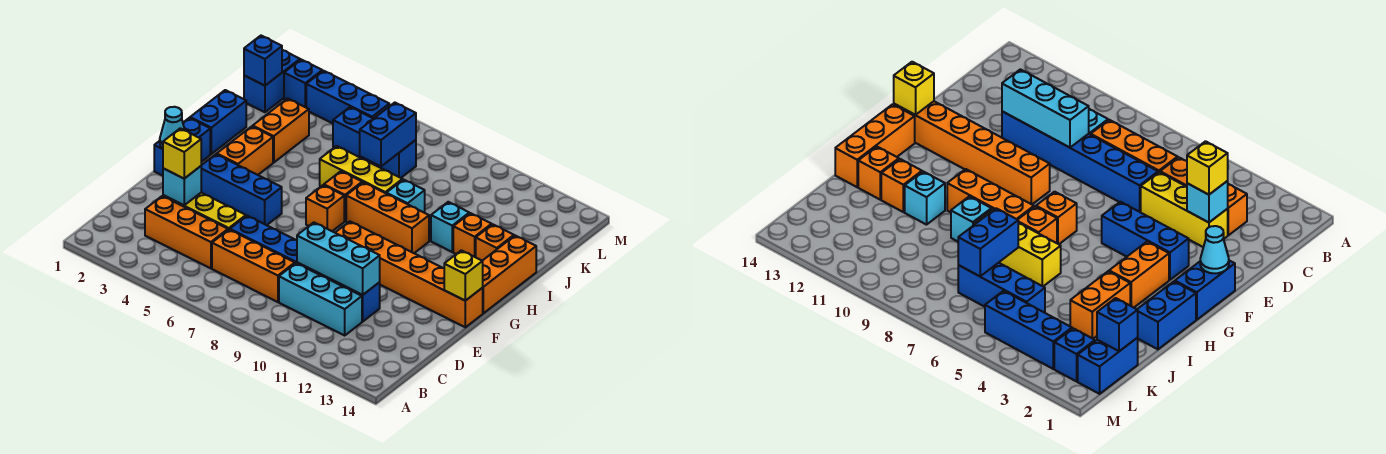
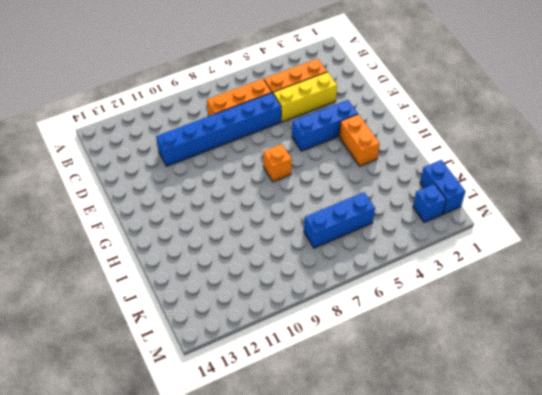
none -> cyan brick C9:C11 level 1
none -> blue brick F1:G1 level 1
none -> orange brick F9:F14 level 1
none -> orange brick G14:I14 level 1

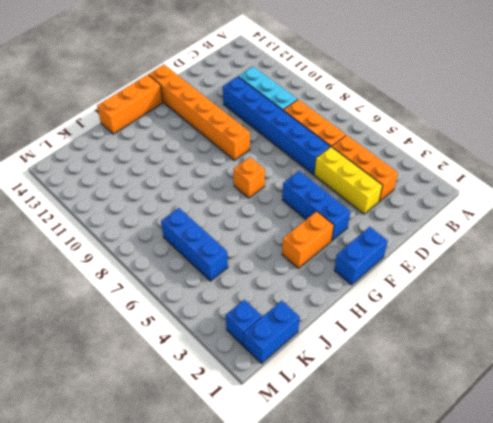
none -> blue brick H1:I1 level 1
none -> orange brick H7 level 1
none -> orange brick H8:H10 level 1
none -> orange brick I3:J3 level 1

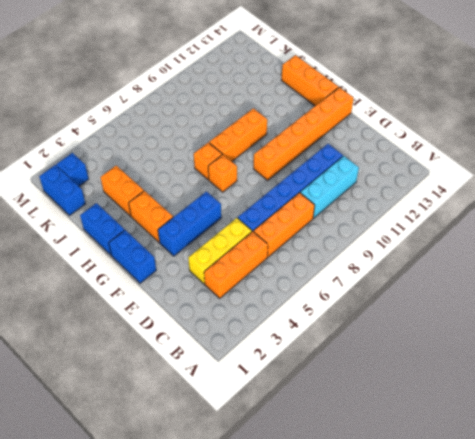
none -> yellow brick I6:I8 level 1
none -> cyan brick I9 level 1
none -> cyan brick I11 level 1
none -> orange brick I12 level 1

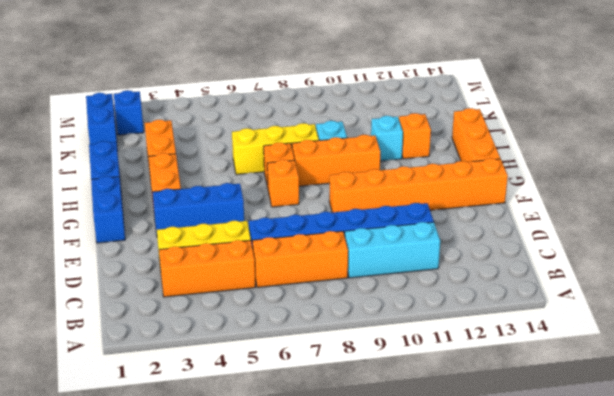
none -> orange brick I13 level 1
none -> blue brick K5:K7 level 1
none -> blue brick L3:L5 level 1
none -> cyan brick D3 level 2

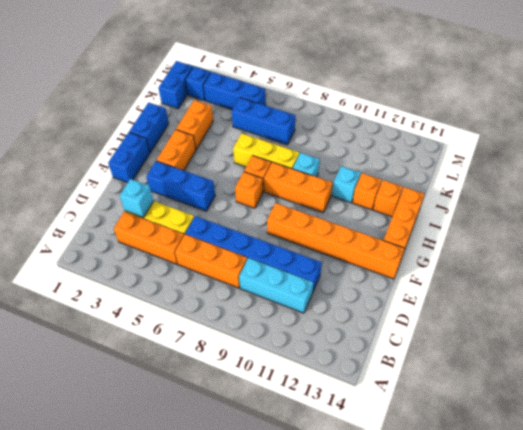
none -> cyan brick D9:D11 level 2
none -> cyan cone F1 level 2
none -> yellow brick F14 level 2
none -> blue brick J7:K7 level 2

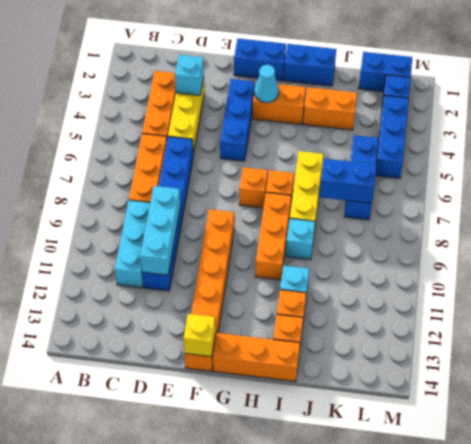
cyan cone G3 level 2 -> cyan cone F1 level 2
none -> blue brick K1 level 2
none -> yellow brick D3 level 3

